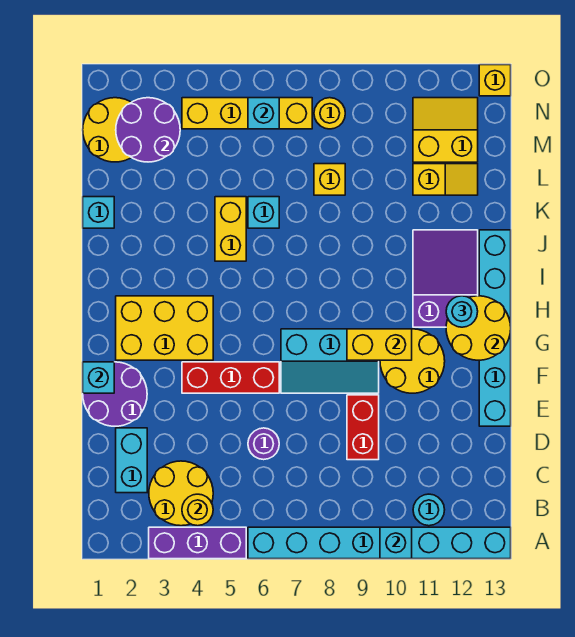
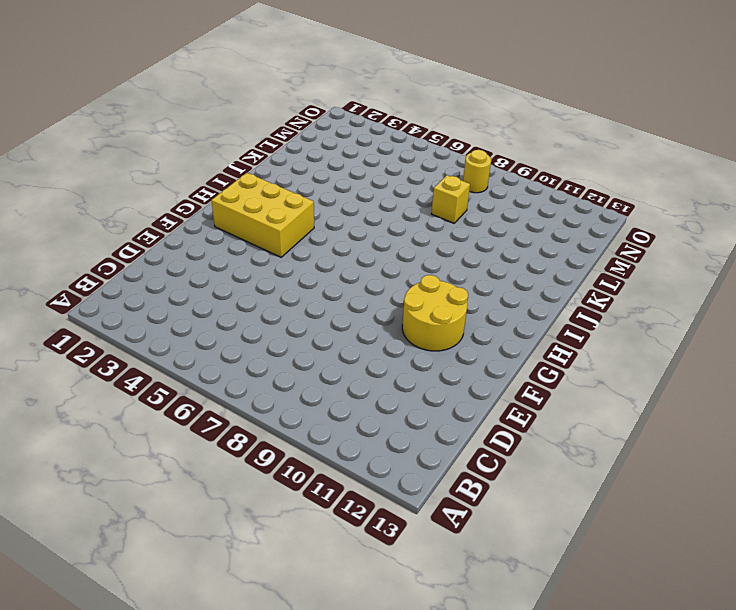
none -> purple brick A3:A5 level 1
none -> cyan brick A6:A13 level 1
none -> yellow round brick B3:C4 level 1
none -> cyan round brick B11 level 1

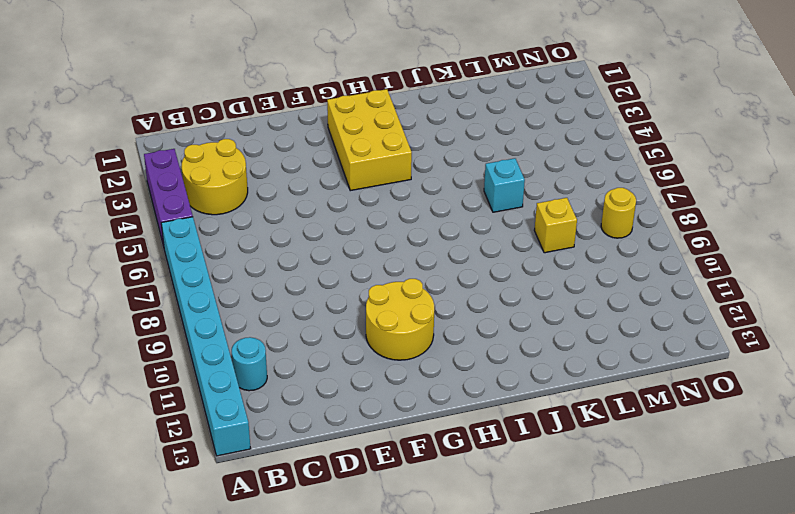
none -> cyan brick C2:D2 level 1
none -> purple round brick D6 level 1
none -> red brick D9:E9 level 1
none -> purple round brick E1:F2 level 1

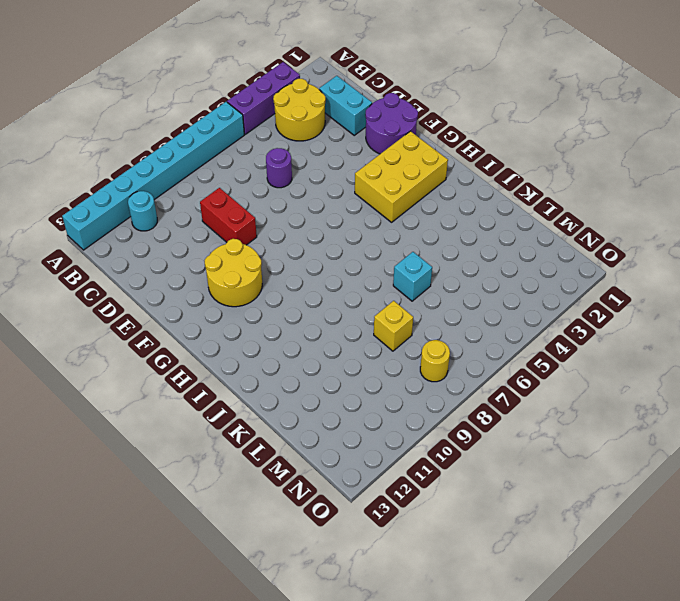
none -> cyan brick E13:J13 level 1
none -> red brick F4:F6 level 1
none -> cyan slope F7:G9 level 1 top G
none -> purple slope H11:J12 level 1 top H

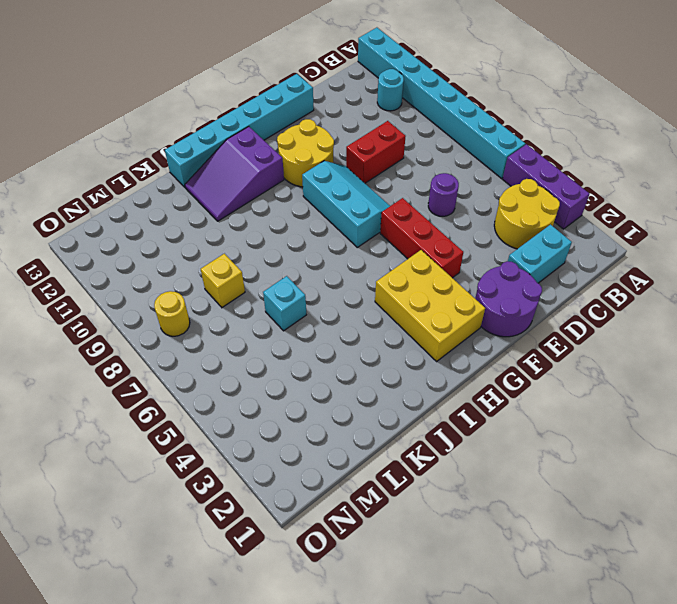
none -> yellow brick J5:K5 level 1
none -> cyan brick K1 level 1
none -> yellow slope L11:L12 level 1 top 11
none -> yellow round brick M1:N2 level 1

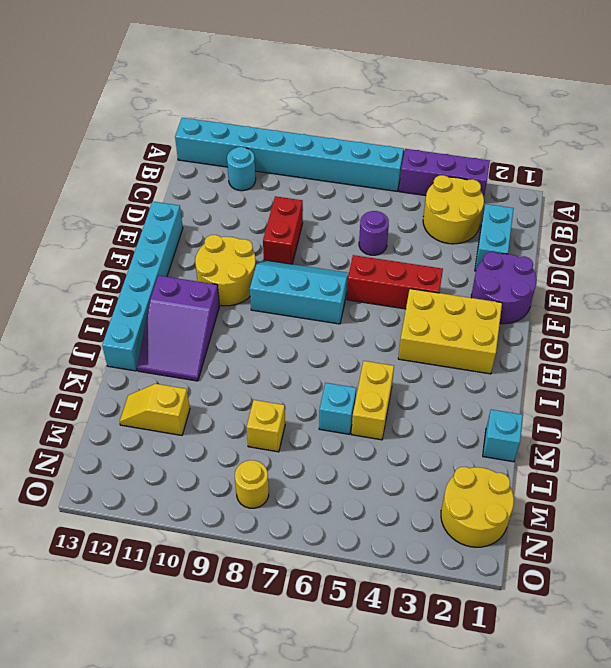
none -> yellow slope M11:N12 level 1 top M
none -> yellow brick N4:N7 level 1
none -> yellow brick O13 level 1
none -> cyan brick A10 level 2

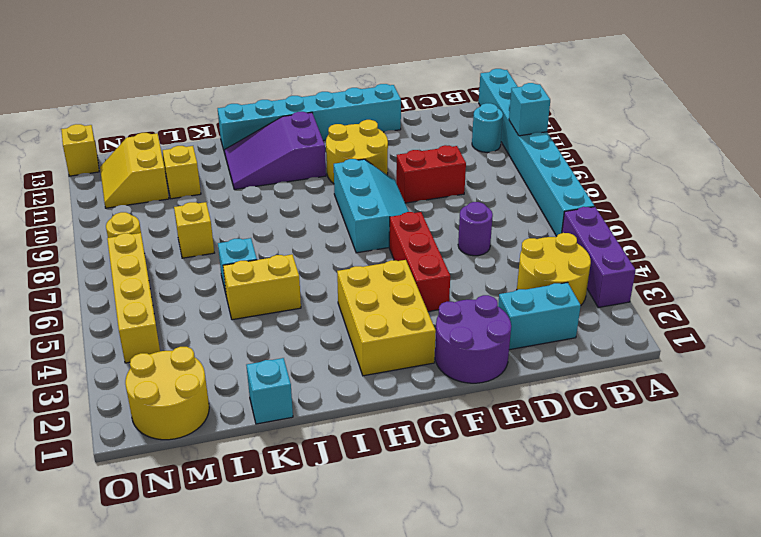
none -> yellow round brick B4 level 2
none -> cyan brick F1 level 2
none -> yellow brick G9:G10 level 2
none -> yellow round brick G12:H13 level 2

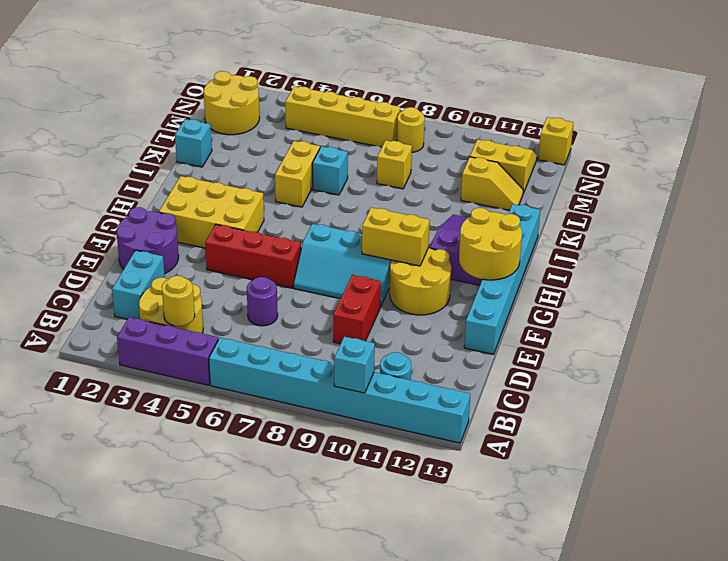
none -> cyan brick F1 level 2
none -> purple round brick M2:N3 level 2
none -> cyan brick N6 level 2
none -> cyan round brick H12 level 3

